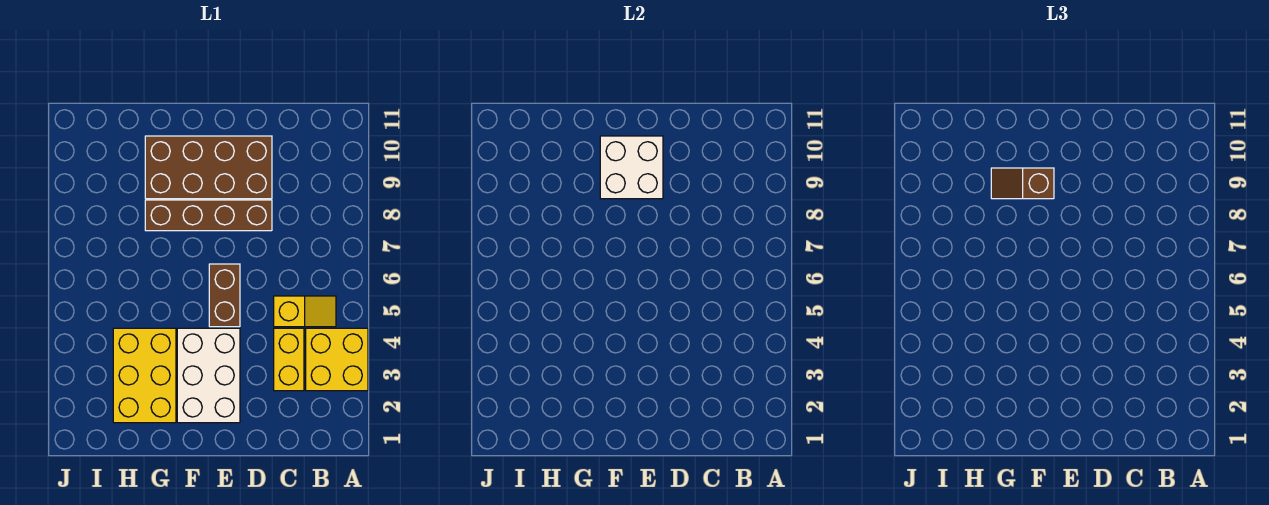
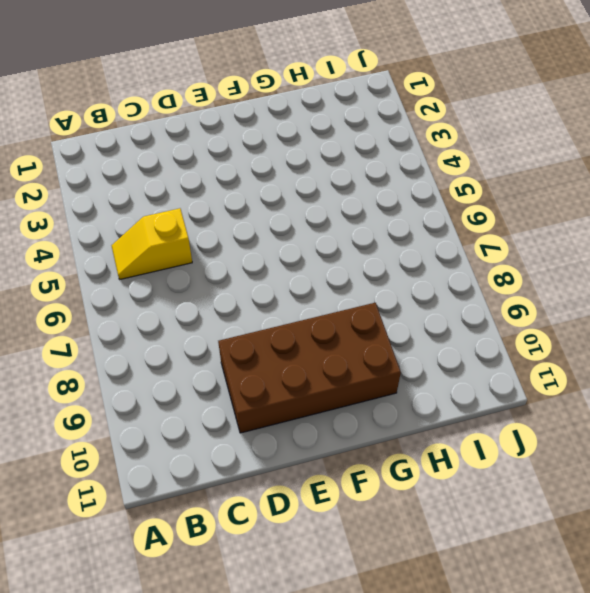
none -> yellow brick A3:B4 level 1
none -> yellow brick C3:C4 level 1

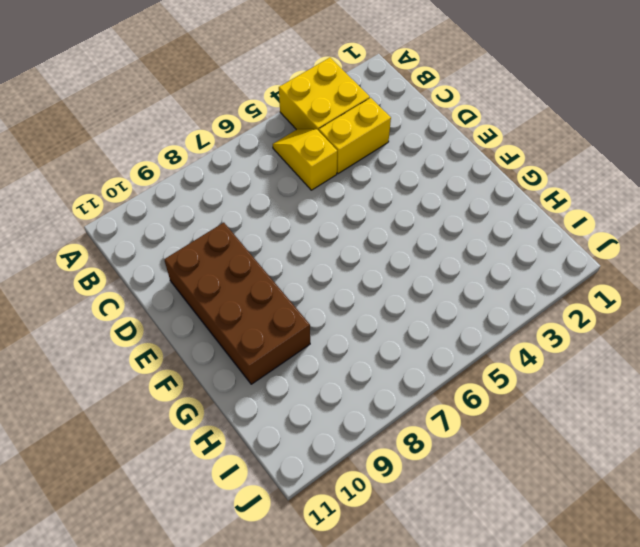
none -> brown brick D8:G8 level 1
none -> white brick E2:F4 level 1

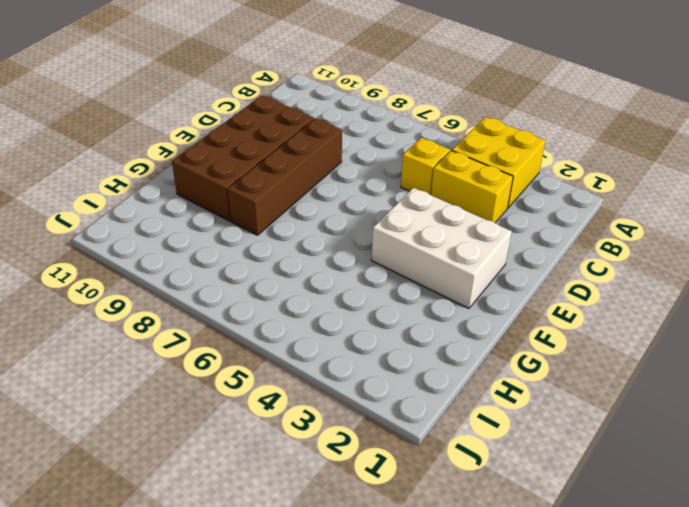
none -> brown brick E5:E6 level 1
none -> yellow brick G2:H4 level 1

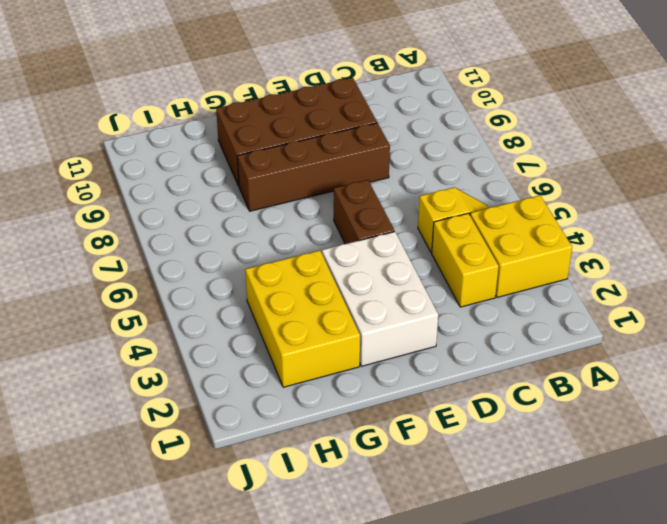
none -> white brick E9:F10 level 2
none -> brown slope F9:G9 level 3 top F

